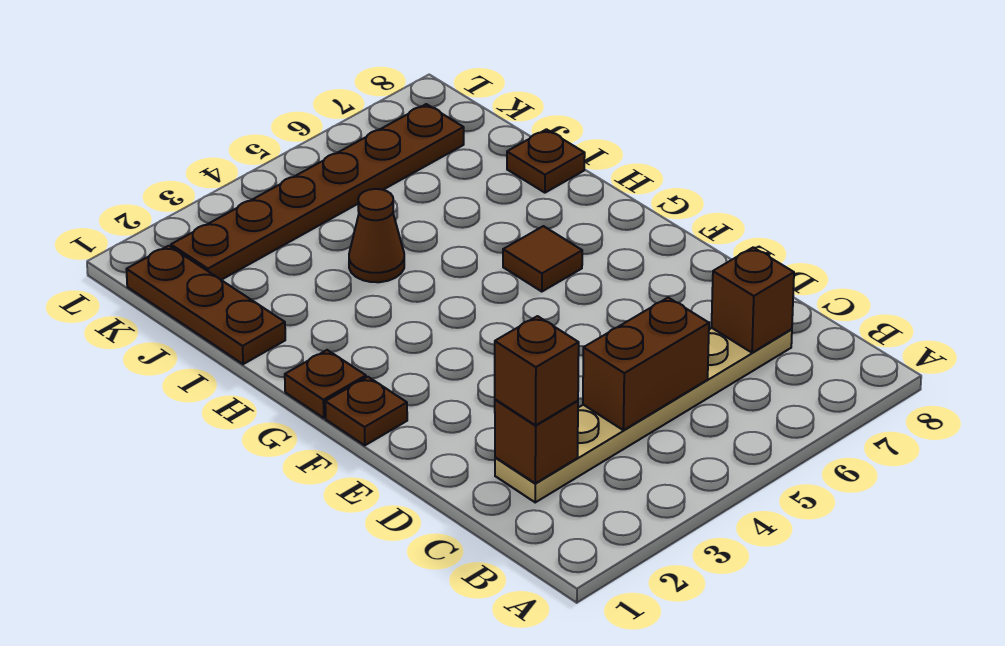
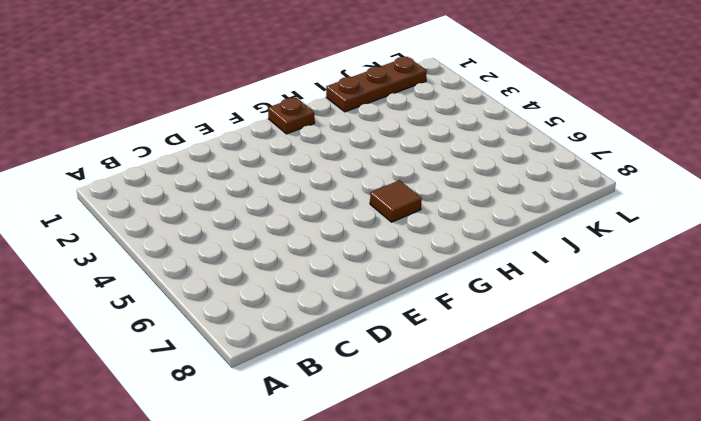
none -> tan plate C2:C7 level 1
none -> brown plate F1 level 1
none -> brown cone I4 level 1

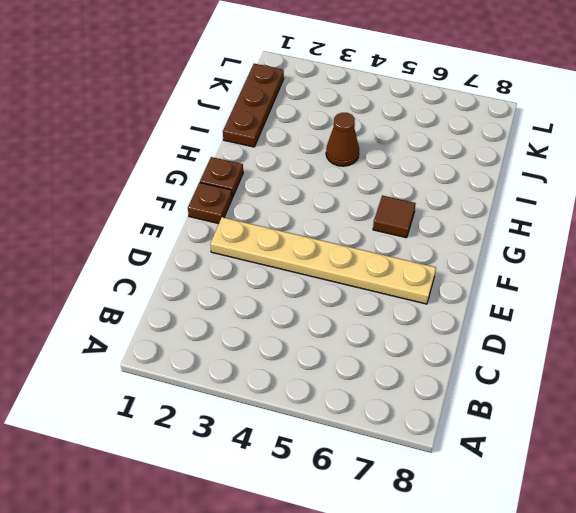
tan plate E2:E7 level 1 -> tan plate C2:C7 level 1
none -> brown plate I8 level 1
none -> brown plate K2:K7 level 1
none -> brown brick C2 level 2

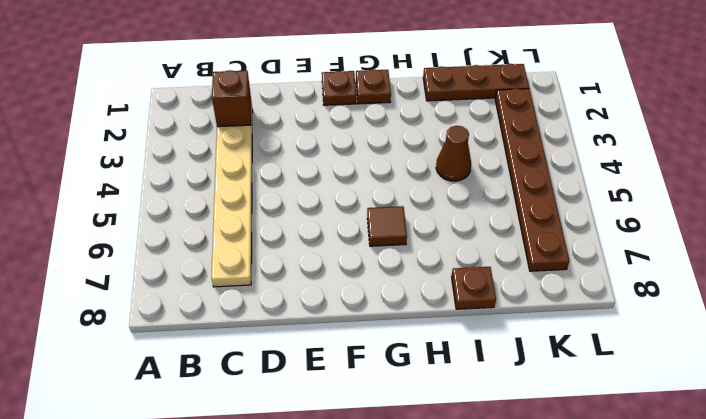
none -> brown brick C4:C5 level 2
none -> brown brick C7 level 2
none -> brown brick C2 level 3

